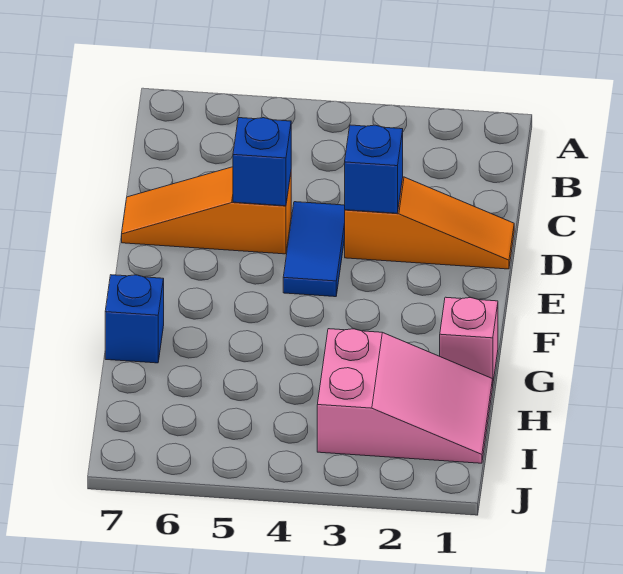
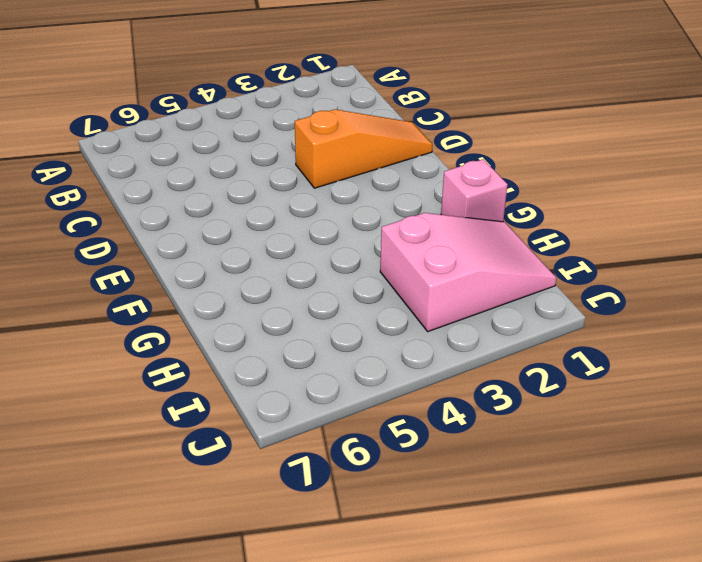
none -> blue tile D4:E4 level 1
none -> orange slope D5:D7 level 1 top 5

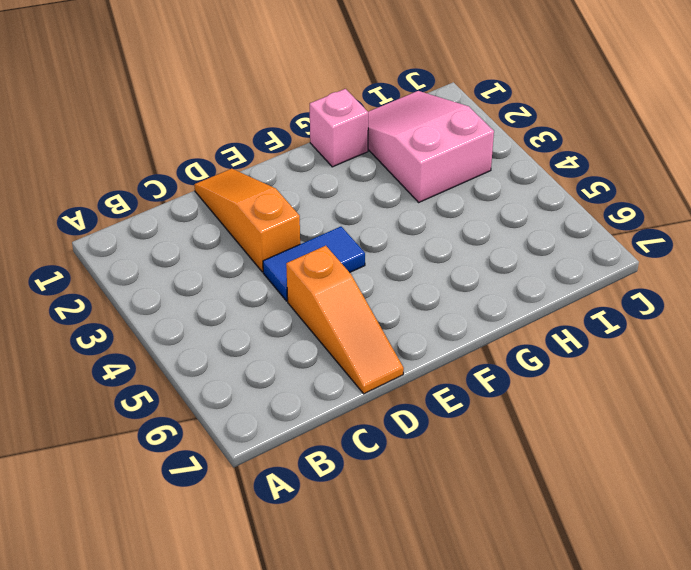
none -> blue brick G7 level 1
none -> blue brick D3 level 2

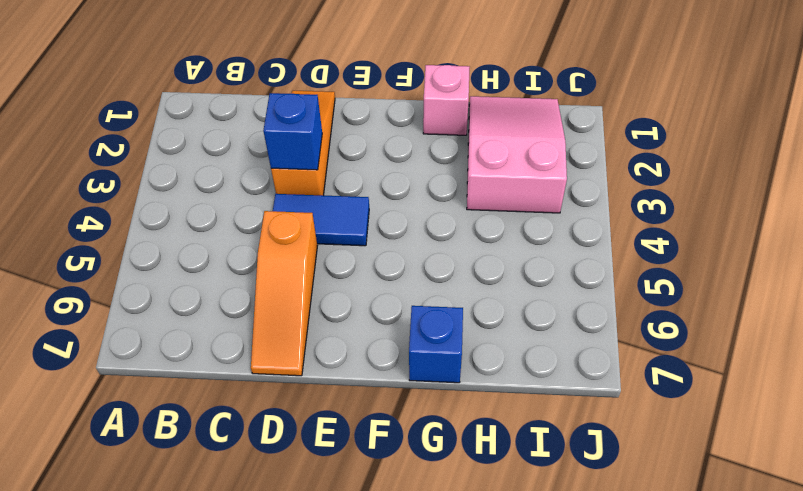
none -> blue brick D5 level 2

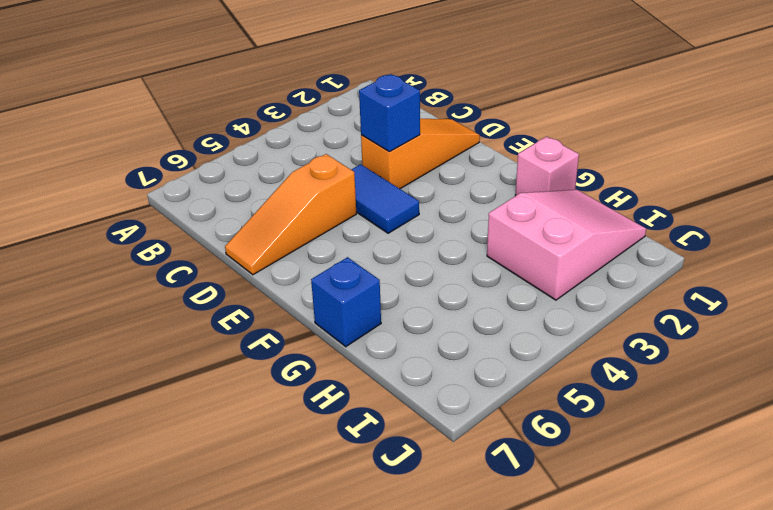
none -> blue brick D5 level 2

